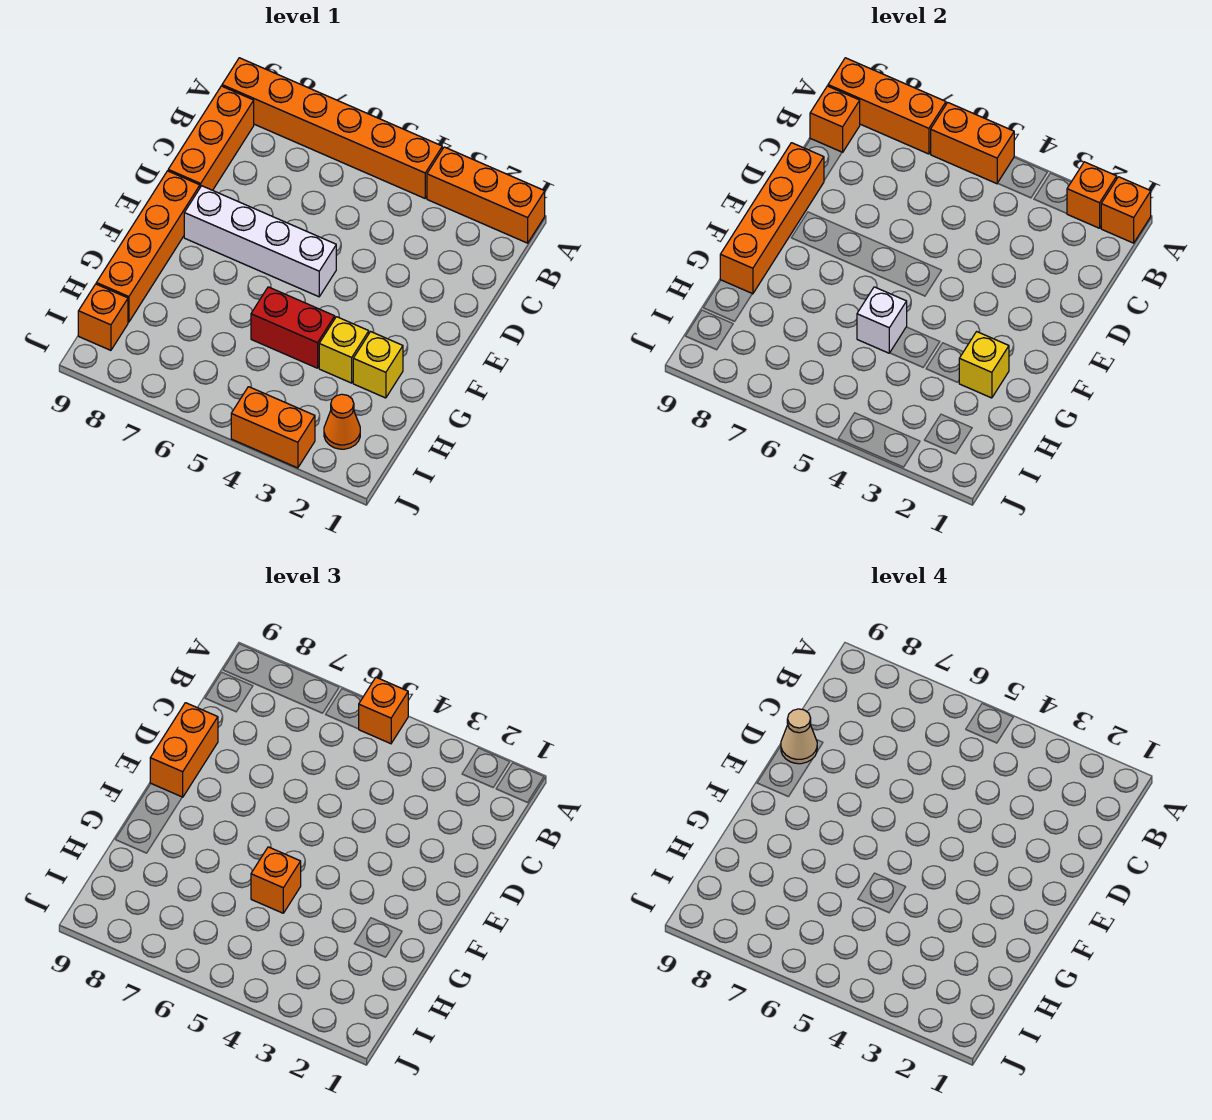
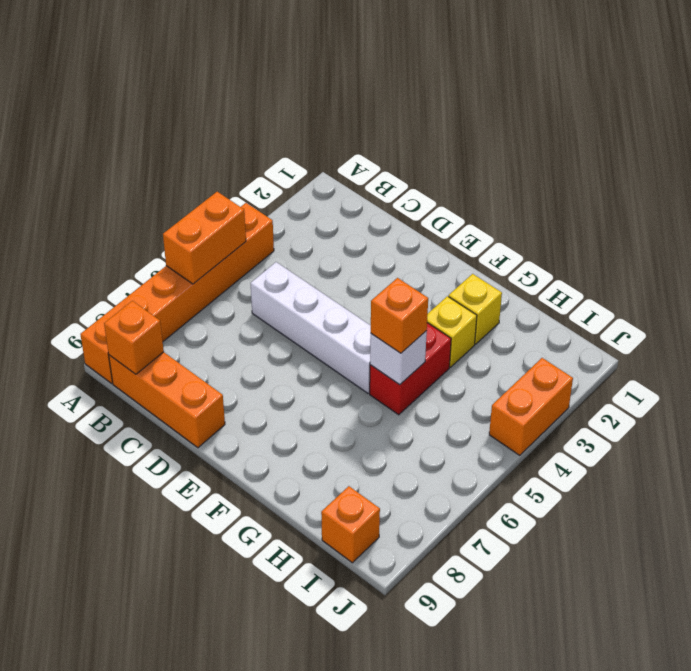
white brick C5:F5 level 1 -> white brick E5:E8 level 1
none -> orange brick A1:A3 level 1
none -> orange brick E9:H9 level 1
none -> orange cone I2 level 1

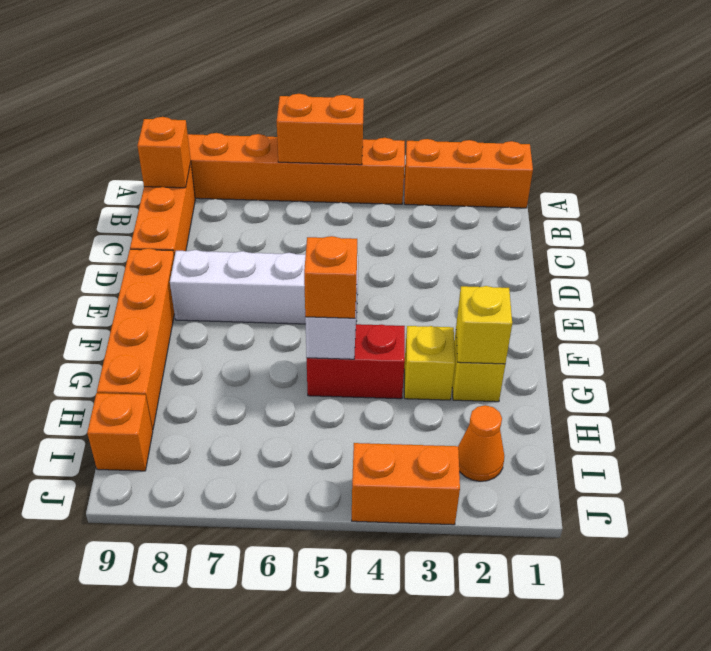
none -> orange brick A1 level 2
none -> orange brick A2 level 2
none -> orange brick A7:A9 level 2

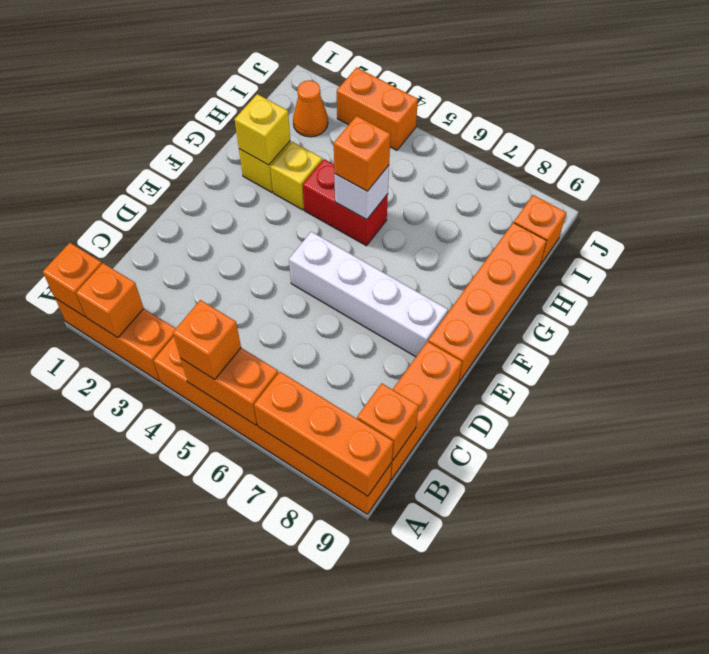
none -> orange brick D9:G9 level 2
none -> orange brick D9:E9 level 3
none -> tan cone D9 level 4

